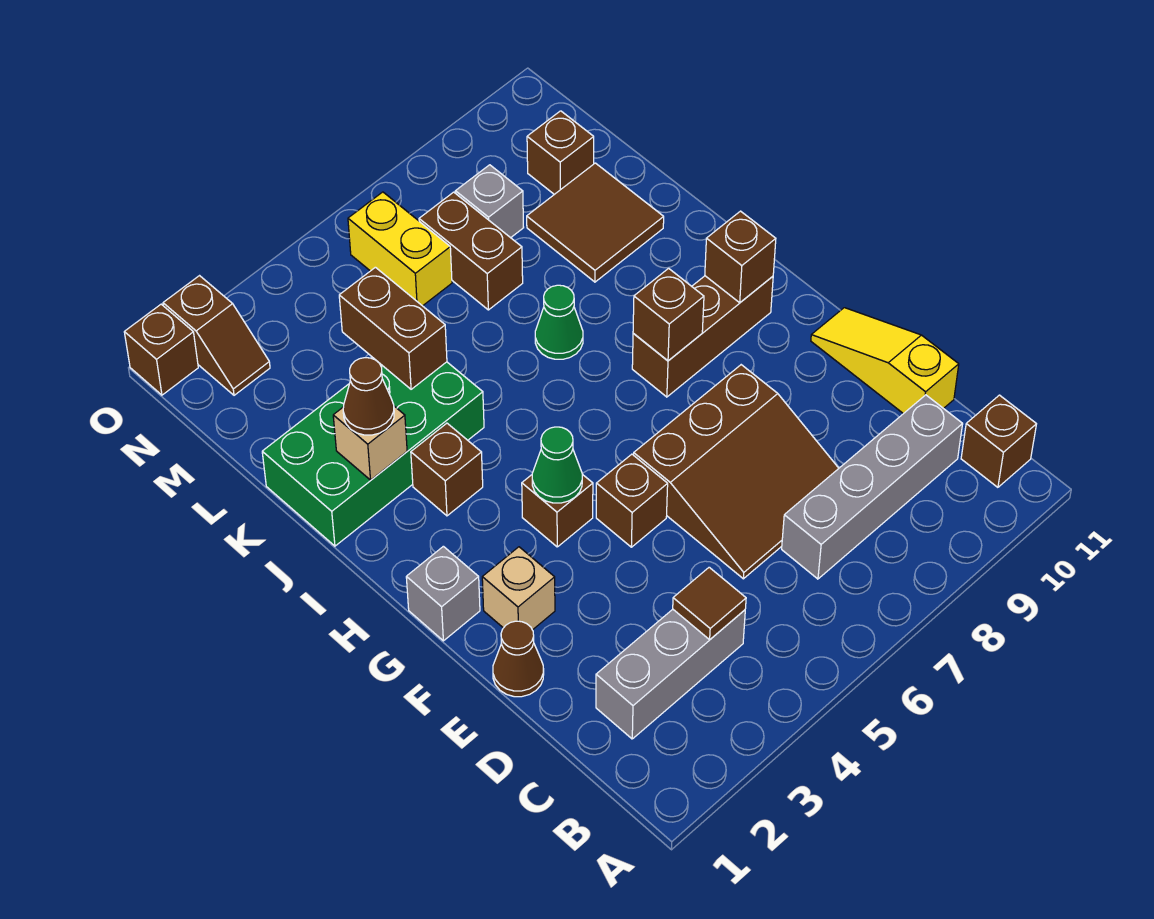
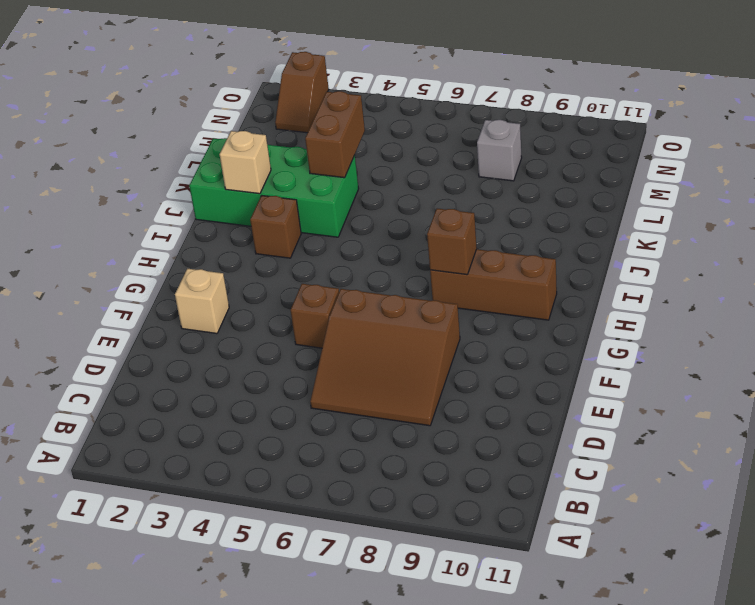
none -> brown brick B11 level 1
none -> grey brick C2:C4 level 1
none -> grey brick C7:C10 level 1

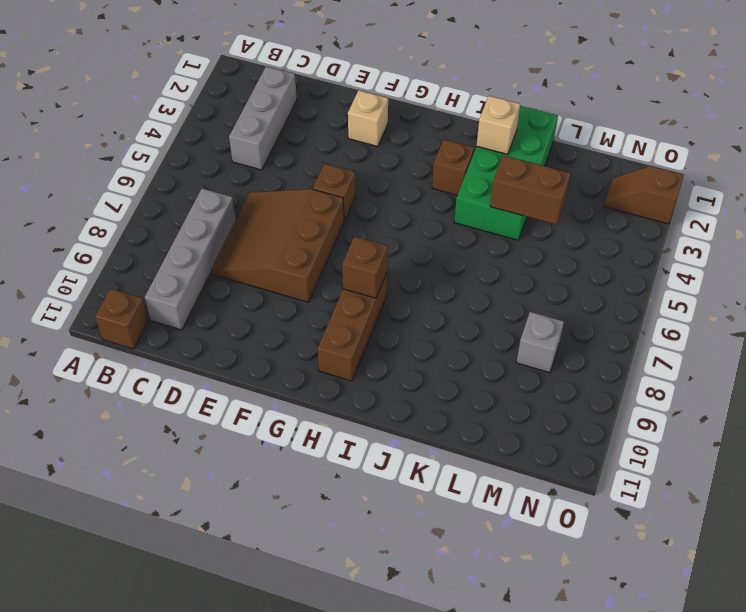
none -> yellow slope D11:F11 level 1 top D
none -> brown cone E1 level 1
none -> grey brick G1 level 1

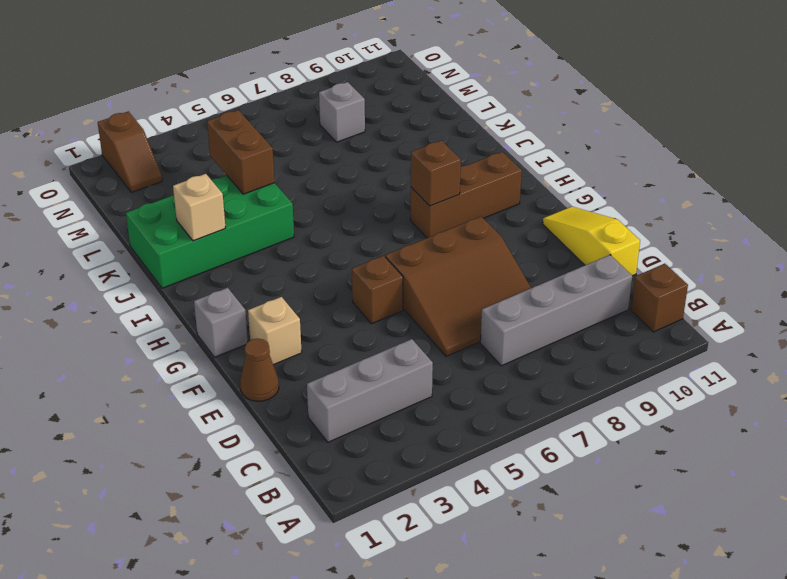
none -> brown brick G4 level 1
none -> brown brick I3 level 1
none -> green cone J7 level 1

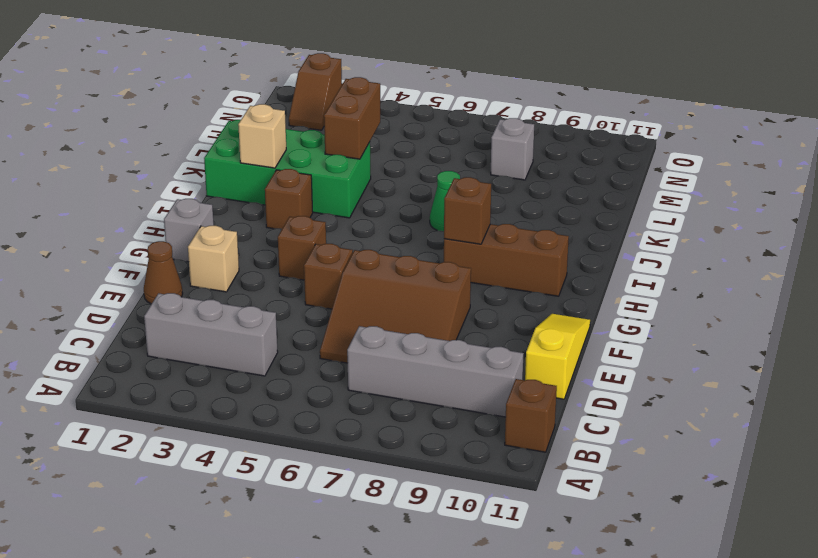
none -> brown tile K9:L10 level 1
none -> brown brick L7:M7 level 1
none -> yellow brick M6:N6 level 1

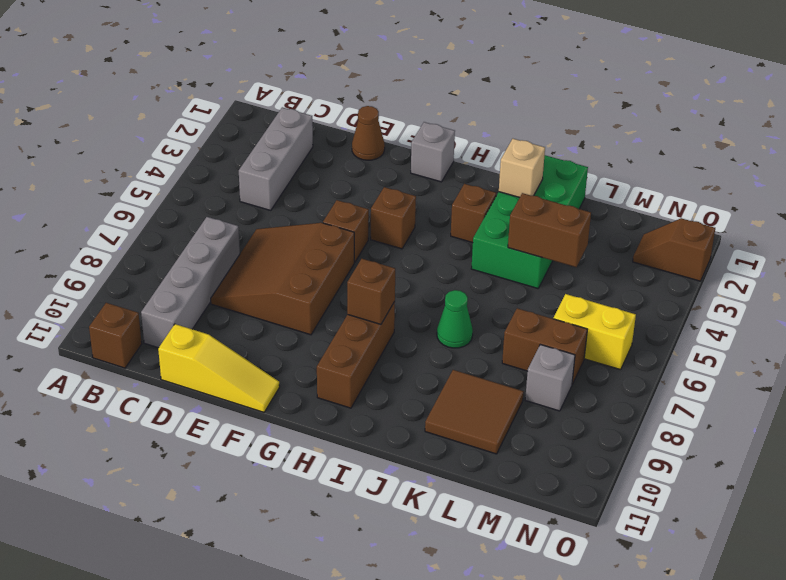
none -> tan brick F2 level 1
none -> brown brick M10 level 1
none -> brown brick O1 level 1

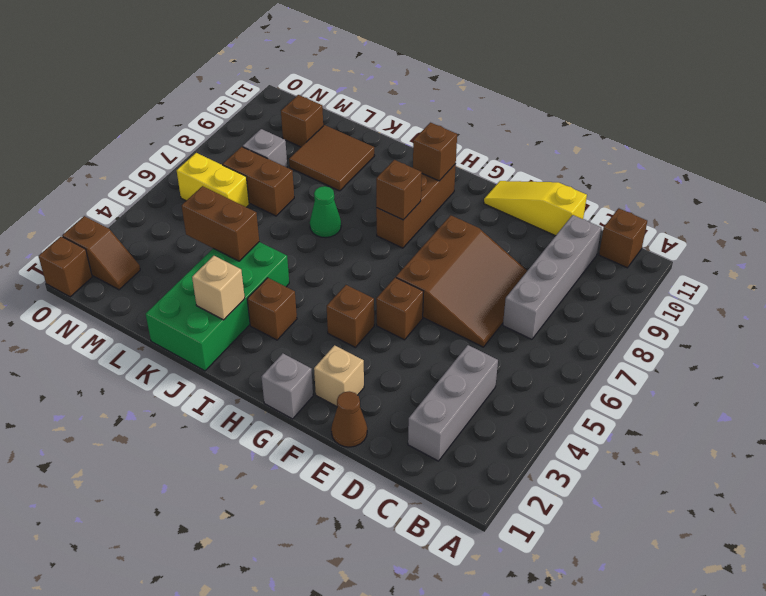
none -> brown tile C4 level 2
none -> green cone G4 level 2
none -> brown cone J2 level 3

